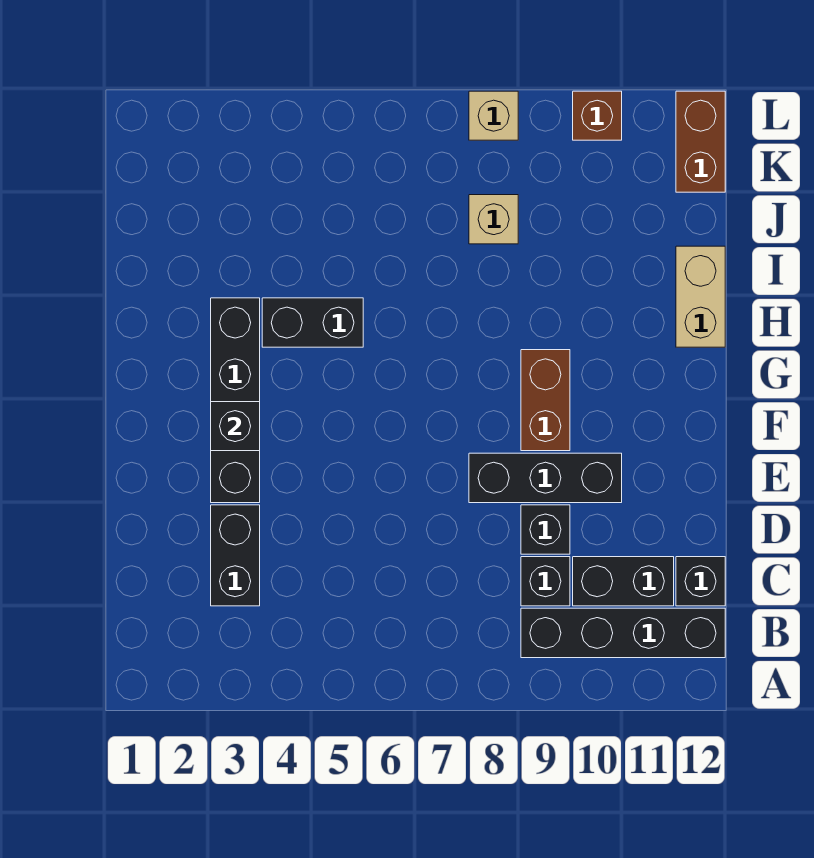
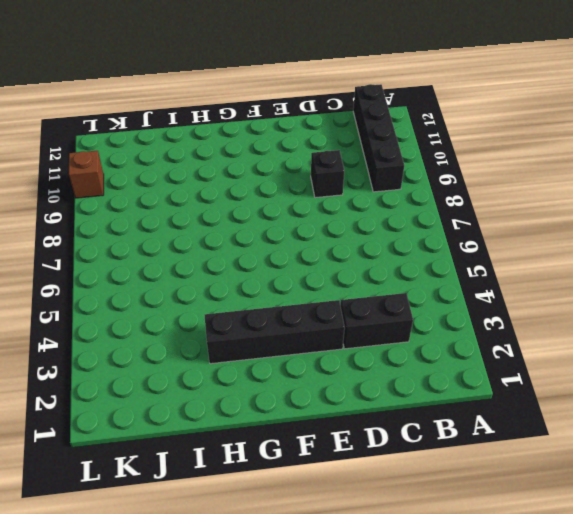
none -> black brick C9 level 1
none -> black brick C10:C11 level 1
none -> black brick C12 level 1

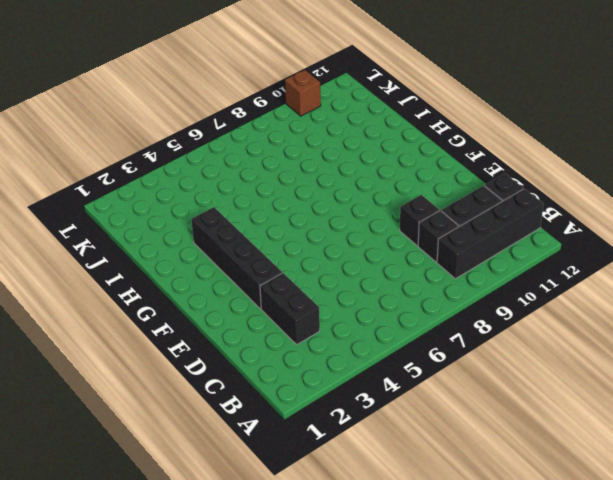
none -> black brick E8:E10 level 1
none -> brown brick F9:G9 level 1
none -> black brick H4:H5 level 1

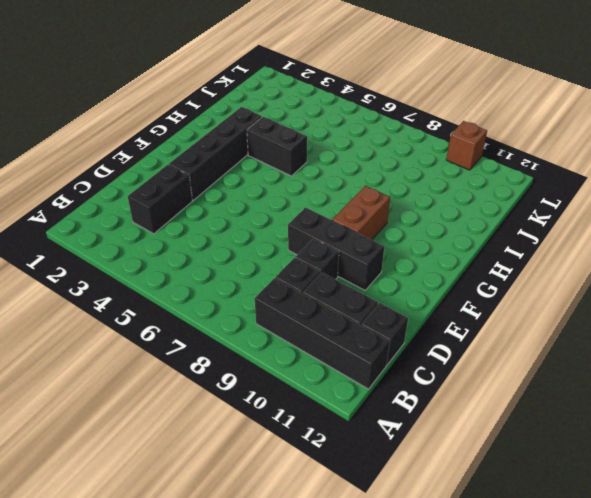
none -> tan brick H12:I12 level 1
none -> tan brick J8 level 1
none -> brown brick K12:L12 level 1

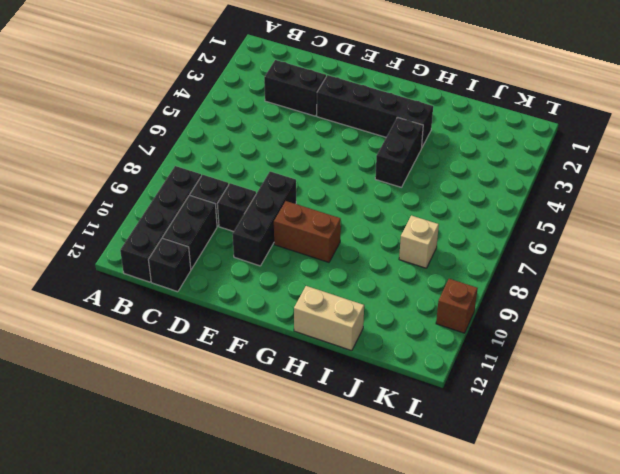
none -> brown brick K12:L12 level 1
none -> tan brick L8 level 1
none -> black brick F3 level 2

